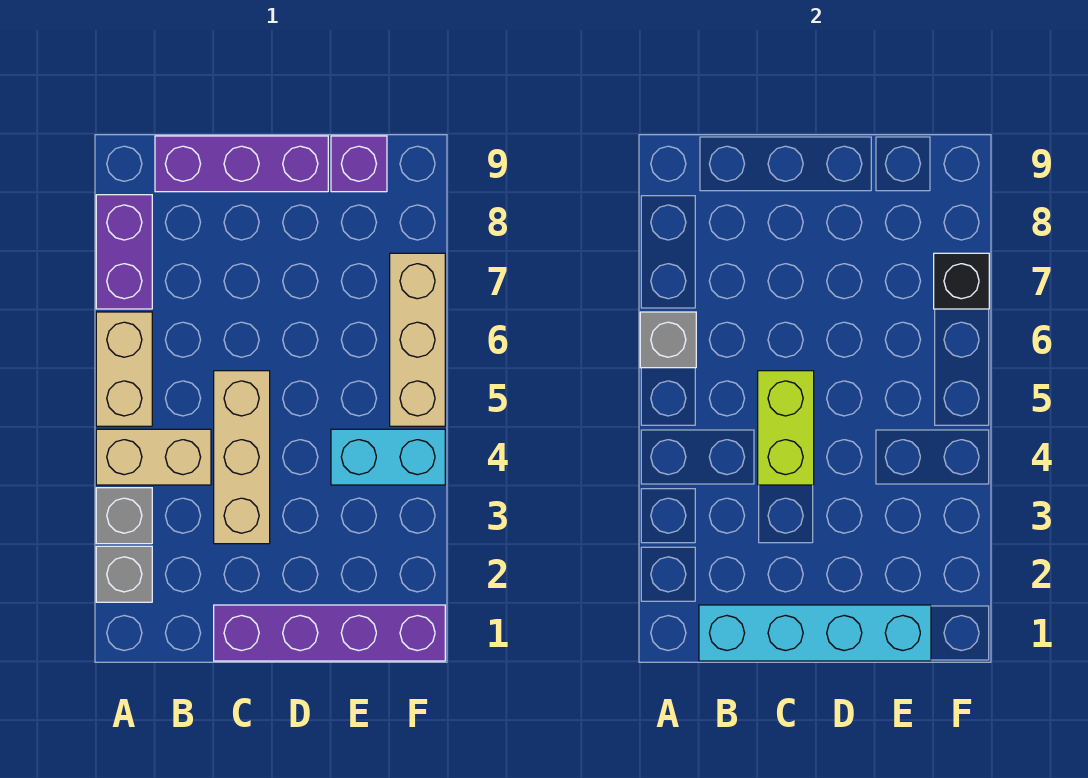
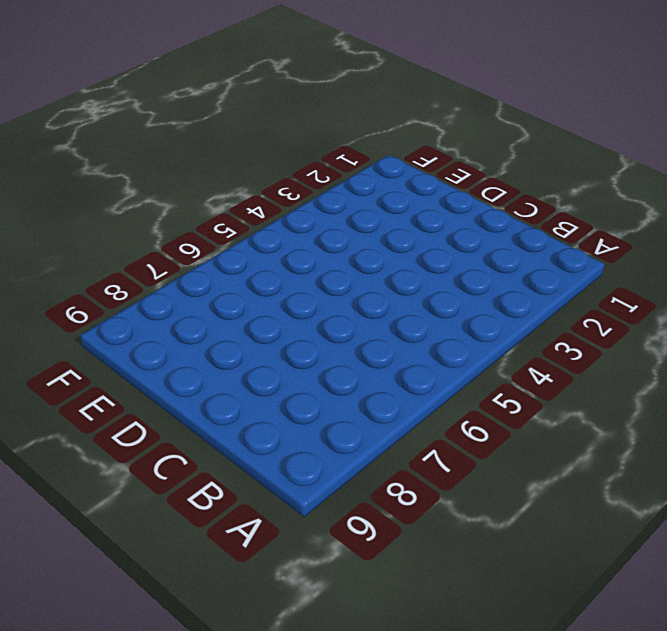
none -> grey brick A2 level 1
none -> grey brick A3 level 1
none -> tan brick A4:B4 level 1

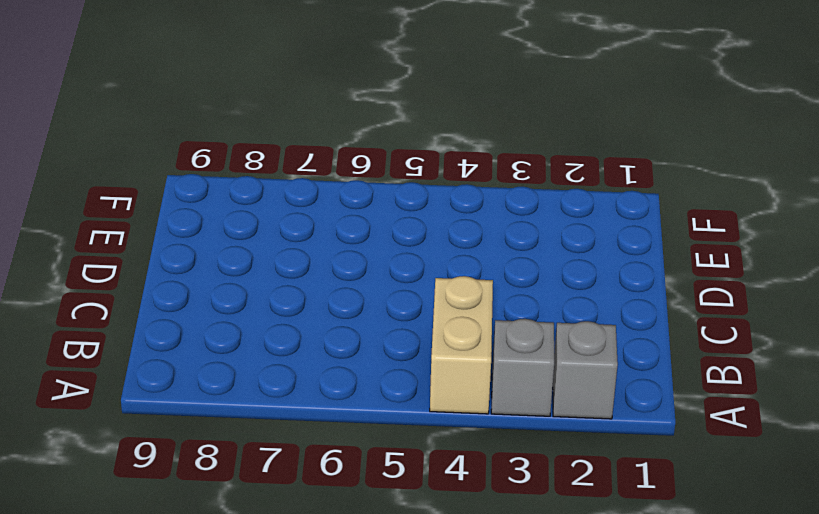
none -> tan brick A5:A6 level 1
none -> purple brick A7:A8 level 1
none -> purple brick B9:D9 level 1

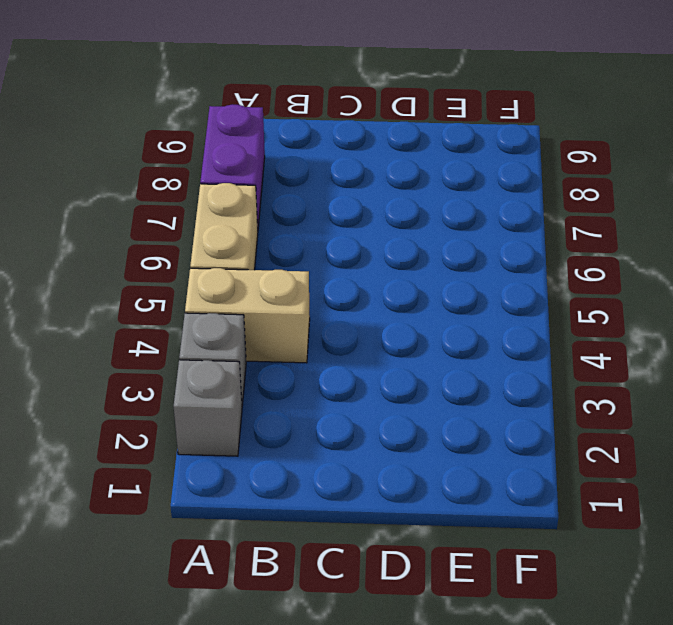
none -> purple brick B9:D9 level 1
none -> purple brick C1:F1 level 1
none -> tan brick C3:C5 level 1

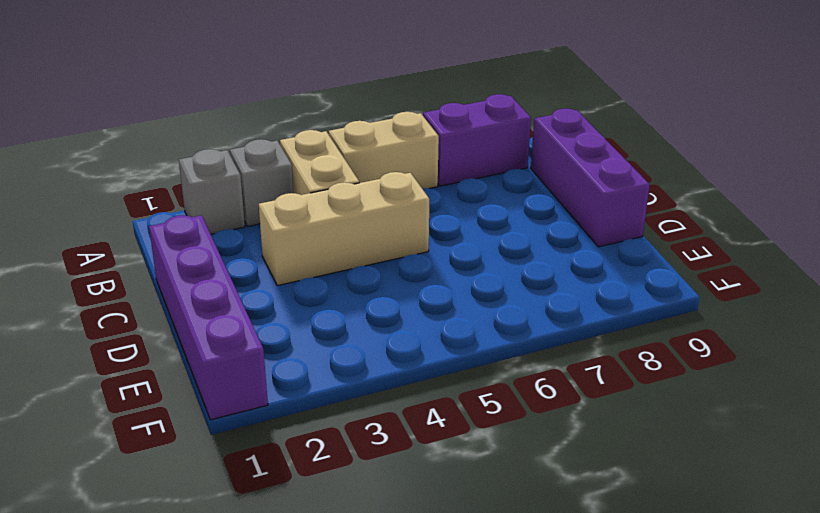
none -> cyan brick E4:F4 level 1
none -> purple brick E9 level 1
none -> tan brick F5:F7 level 1

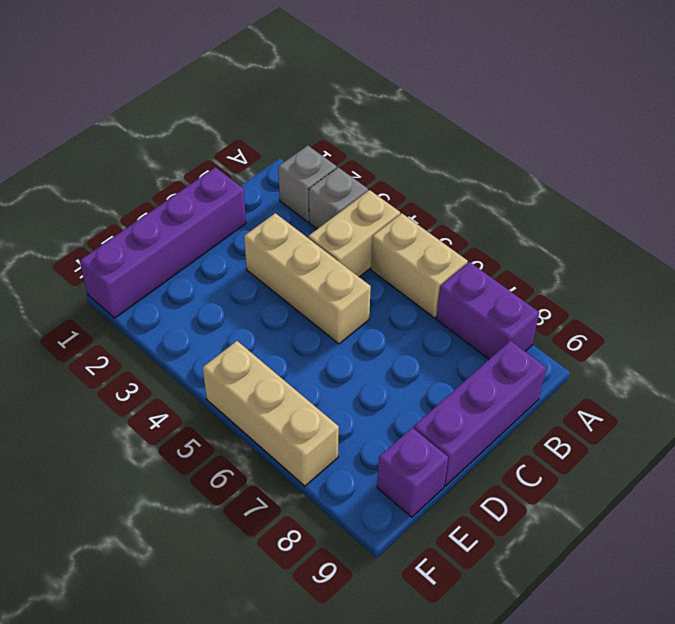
none -> cyan brick E4:F4 level 1
none -> grey brick A6 level 2
none -> cyan brick B1:E1 level 2

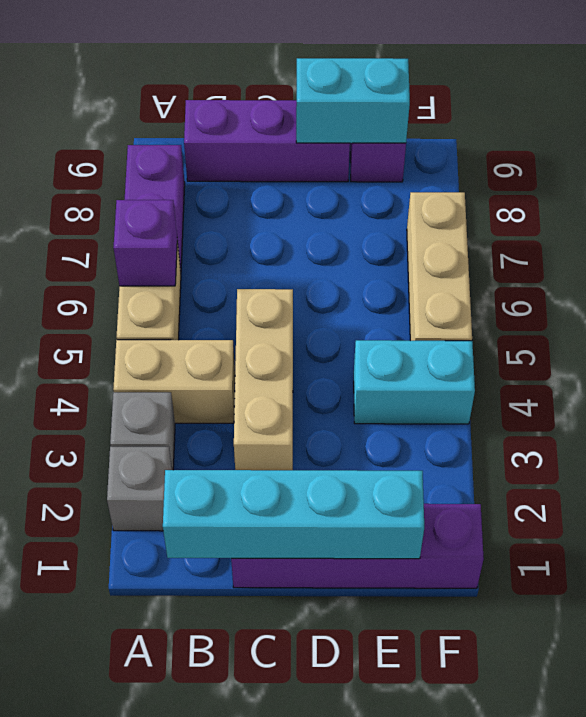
purple brick A6 level 2 -> grey brick A6 level 2
cyan brick D9:E9 level 2 -> none
none -> lime brick C4:C5 level 2
none -> black brick F7 level 2

